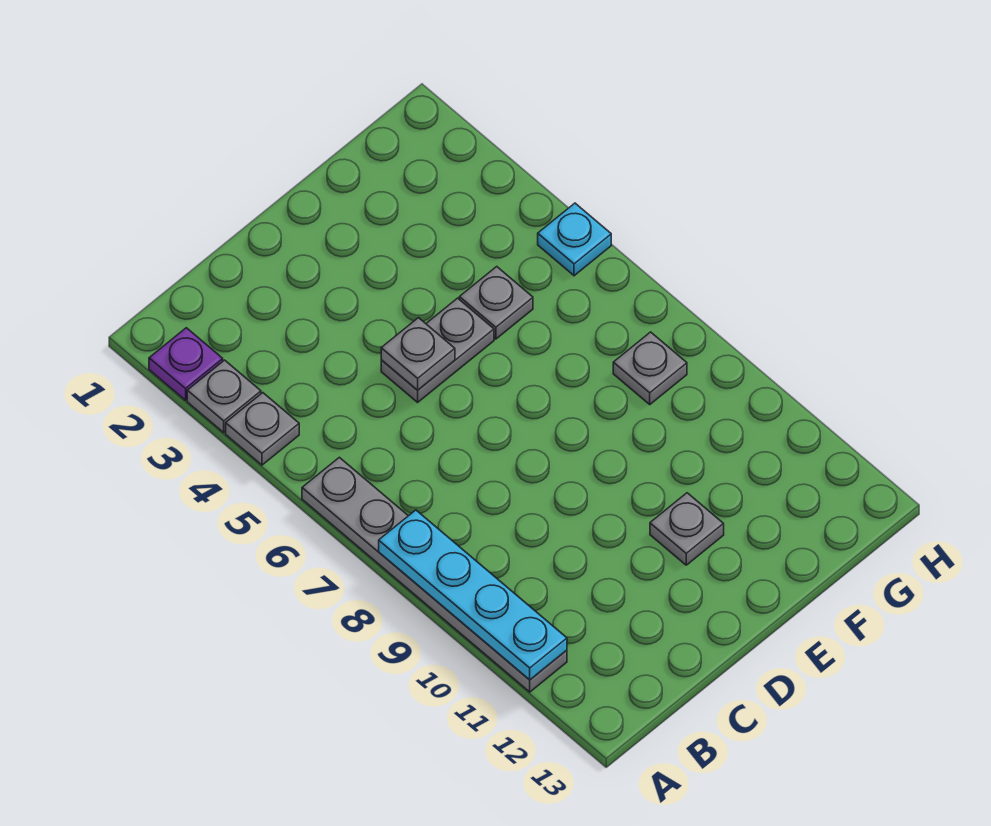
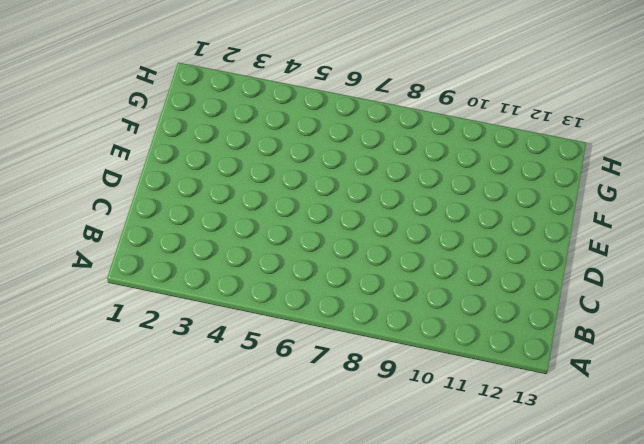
none -> purple plate A2 level 1
none -> grey plate A3 level 1

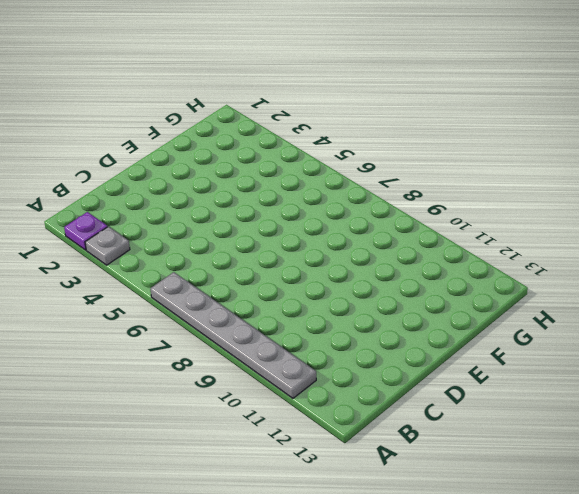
none -> grey plate A4 level 1
none -> grey plate D5:E5 level 1

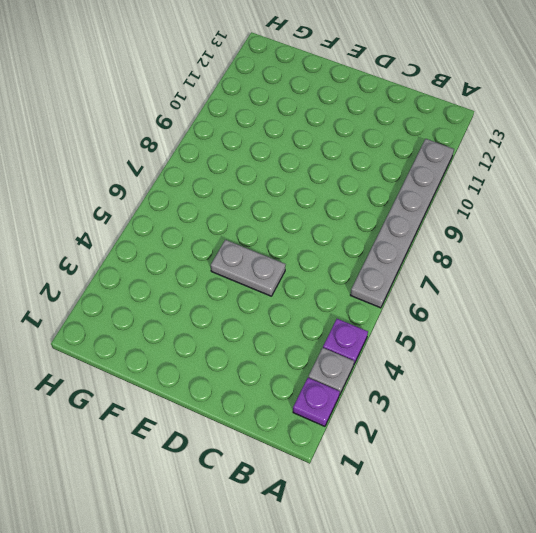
purple plate A4 level 1 -> grey plate A4 level 1
none -> grey plate E11 level 1
none -> grey plate F5 level 1

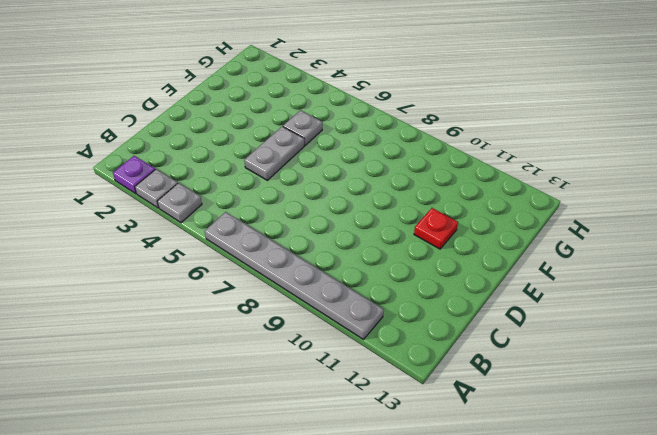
red plate E11 level 1 -> grey plate E11 level 1
none -> grey plate G8 level 1
none -> cyan plate H5 level 1

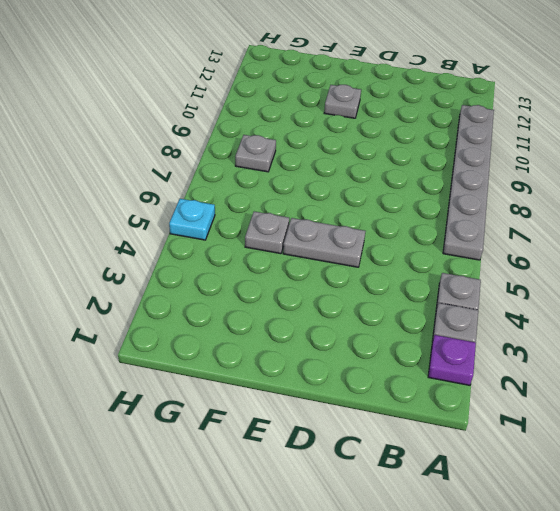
none -> cyan plate A8:A11 level 2
none -> grey plate D5 level 2

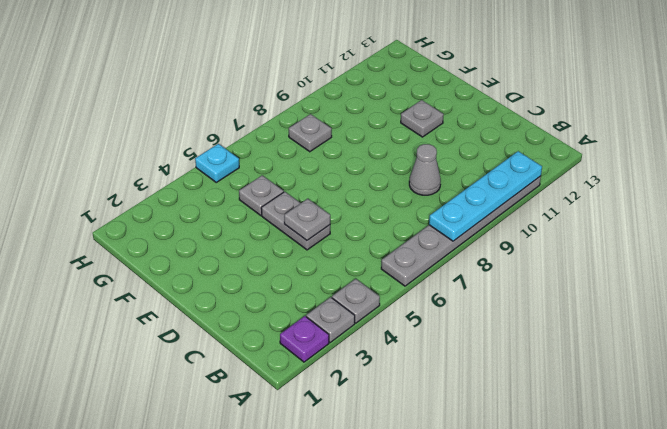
grey cone C9 level 1 -> none

